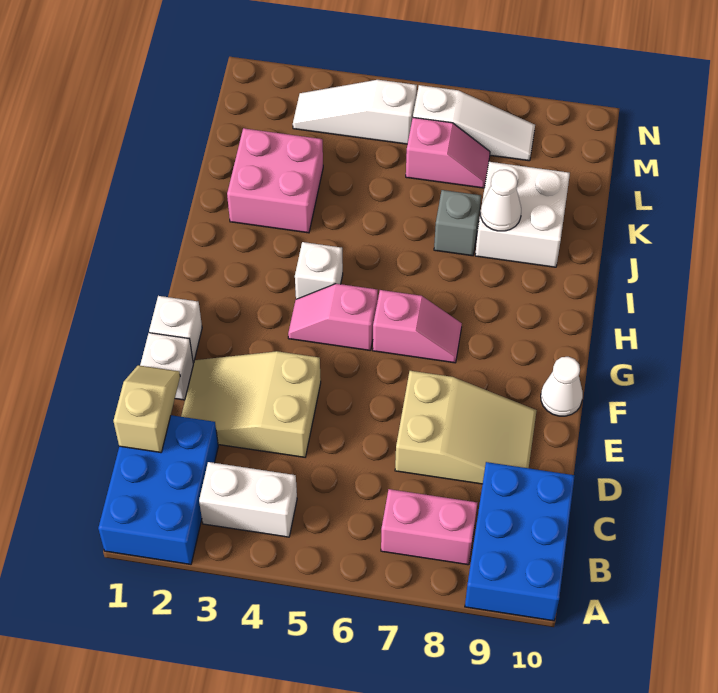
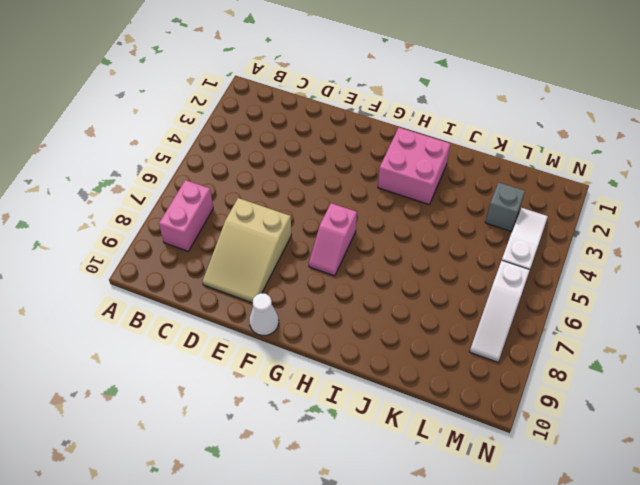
pink brick H2:I3 level 1 -> pink brick J2:K3 level 1
grey brick L3 level 1 -> grey brick J7 level 1
none -> blue brick A1:C2 level 1
none -> blue brick A9:C10 level 1
none -> white brick B3:B4 level 1

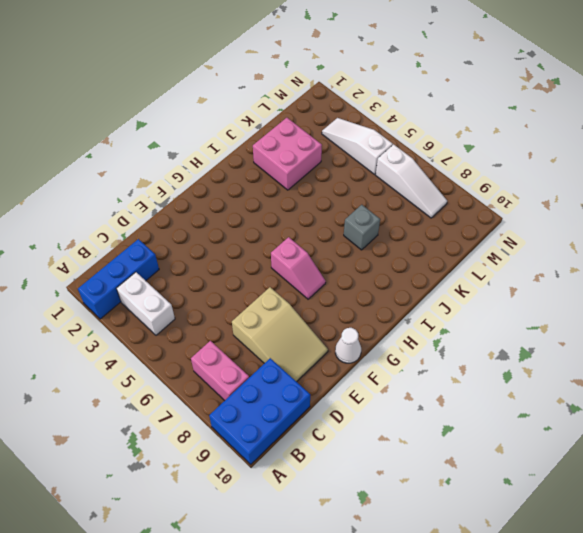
blue brick A2:C2 level 1 -> blue brick A1:C2 level 1
none -> tan slope D2:E4 level 1 top 4
none -> white brick E1 level 1
none -> white brick F1 level 1

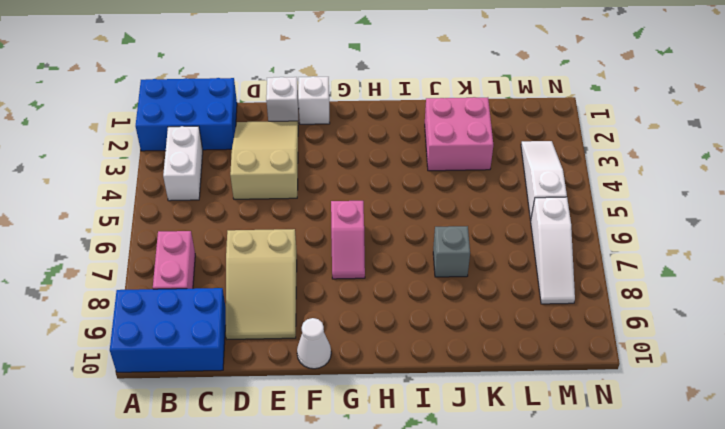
none -> pink slope G4:G5 level 1 top 5
none -> white brick H4 level 1
none -> white brick J8:K9 level 1

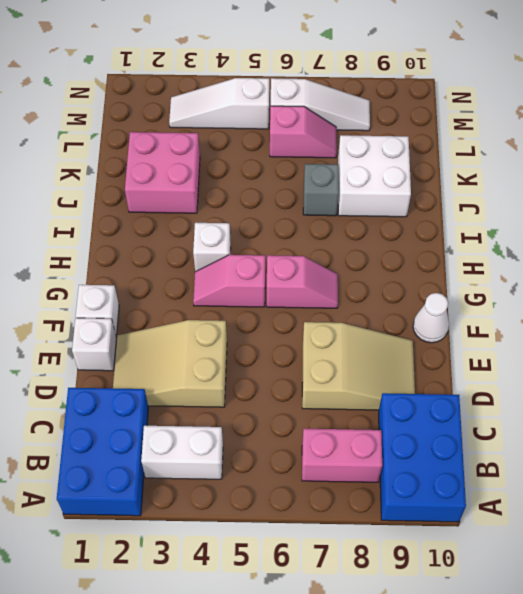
none -> tan slope C1:D1 level 2 top C
none -> white cone J8 level 2

